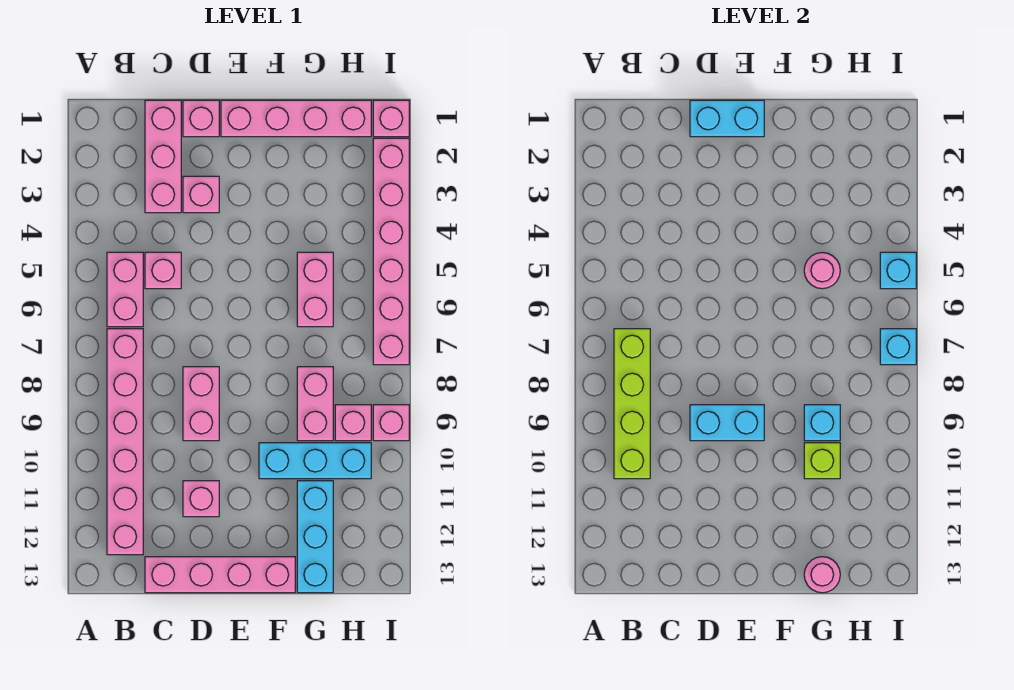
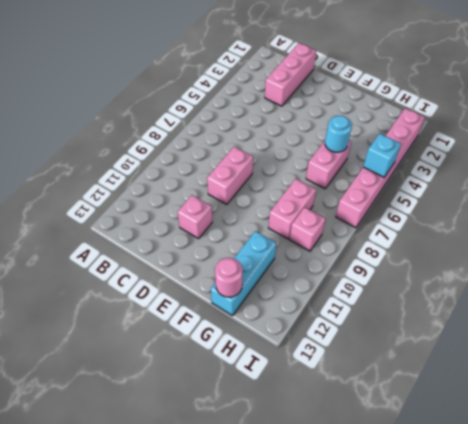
cyan round brick G5 level 2 -> pink round brick G5 level 2
none -> pink brick B5:B6 level 1
none -> pink brick B7:B12 level 1
none -> pink brick C5 level 1

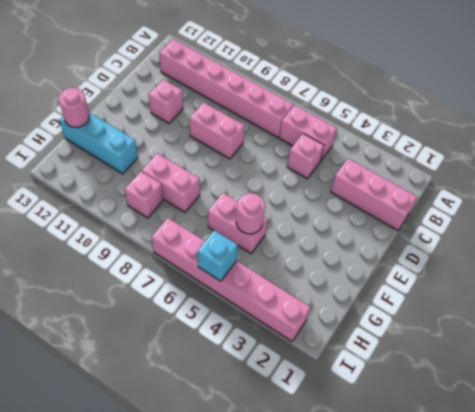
none -> pink brick C13:F13 level 1
none -> pink brick D1 level 1
none -> pink brick D3 level 1

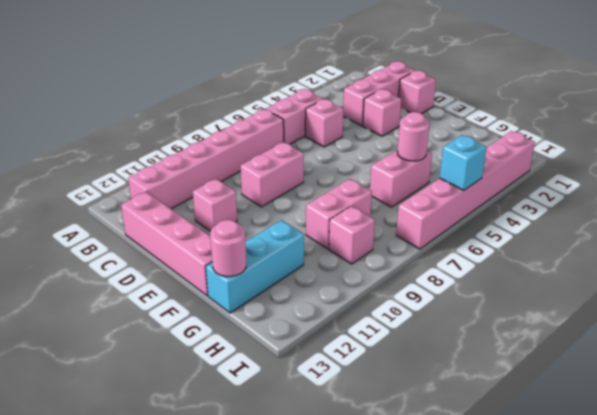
none -> pink brick E1:H1 level 1
none -> cyan brick F10:H10 level 1
none -> pink brick I1 level 1

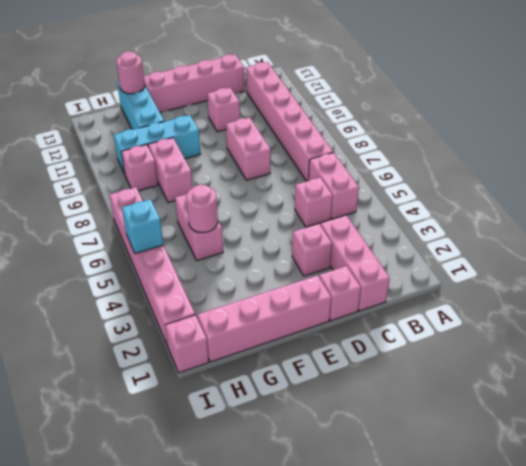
none -> pink brick I9 level 1
none -> lime brick B7:B10 level 2
none -> cyan brick D1:E1 level 2

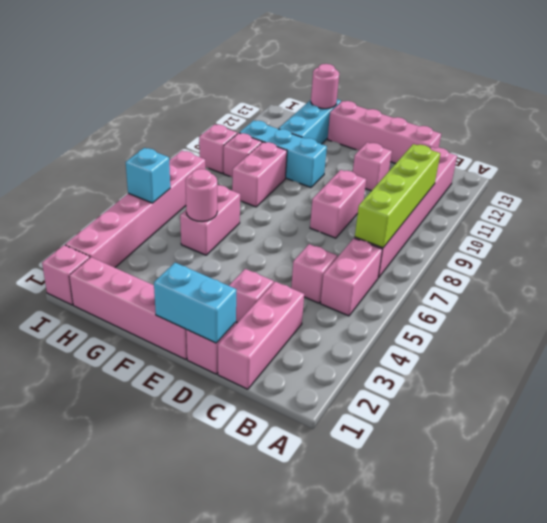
none -> cyan brick D9:E9 level 2
none -> cyan brick G9 level 2
none -> lime brick G10 level 2

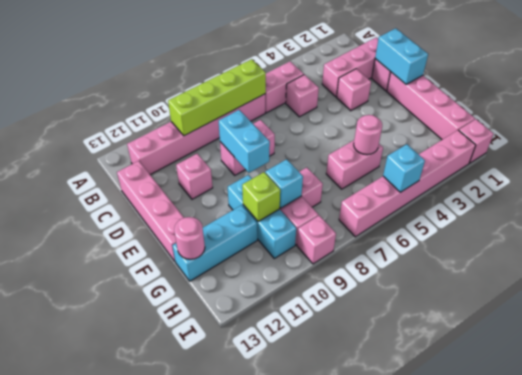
none -> cyan brick I7 level 2

